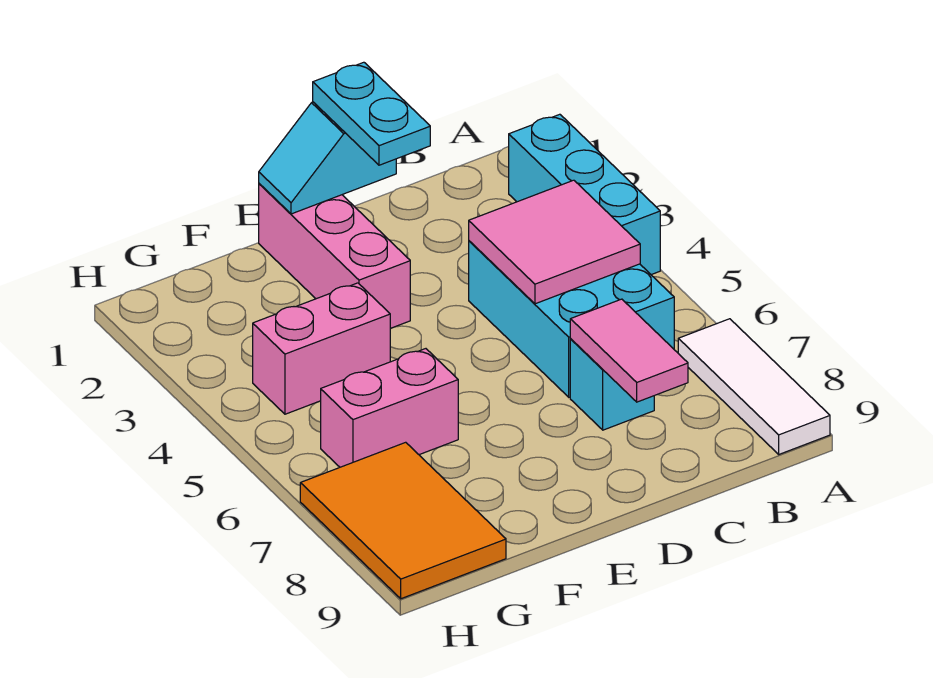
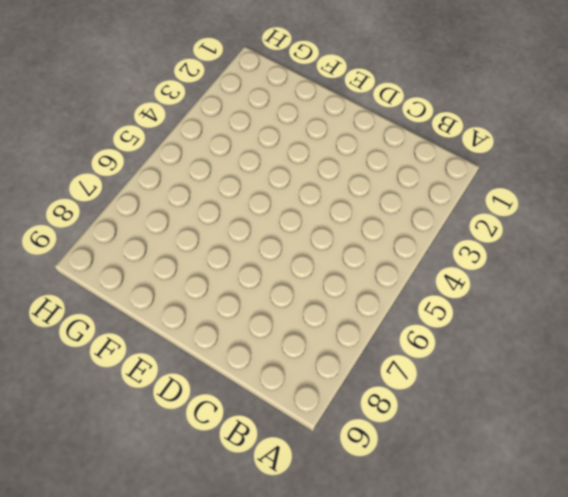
none -> cyan brick A2:A4 level 1
none -> white tile A7:A9 level 1
none -> cyan brick B4:C6 level 1

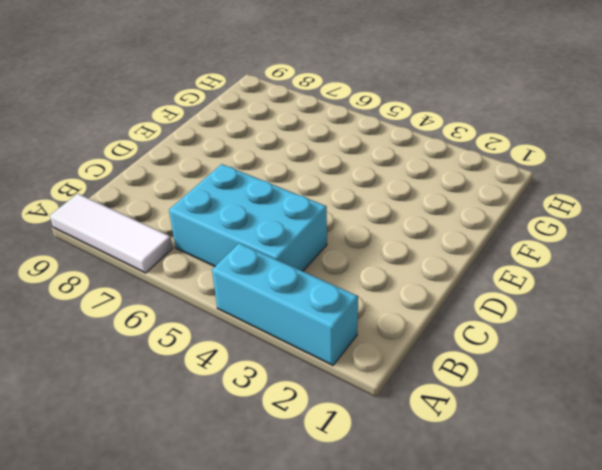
none -> cyan brick C7 level 1
none -> pink brick E1:E3 level 1
none -> pink brick F4:G4 level 1

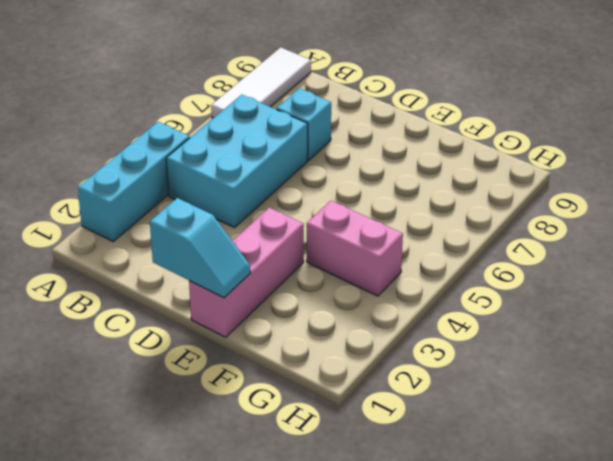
none -> pink brick F6:G6 level 1
none -> orange tile G7:H9 level 1
none -> pink tile B4:C5 level 2

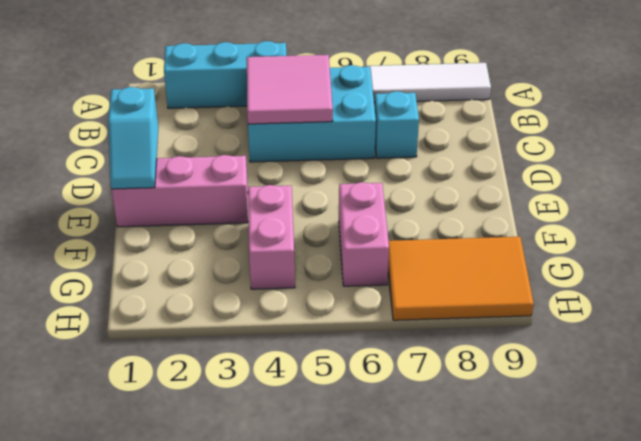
none -> pink tile C7:C8 level 2
none -> cyan plate D1:D2 level 3

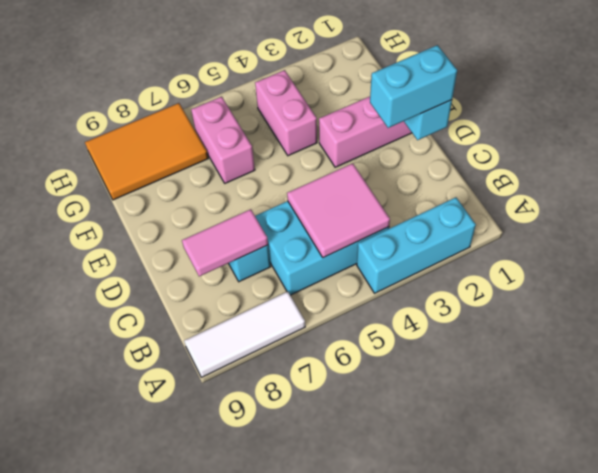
cyan brick D1:D2 level 3 -> cyan plate D1:D2 level 3

